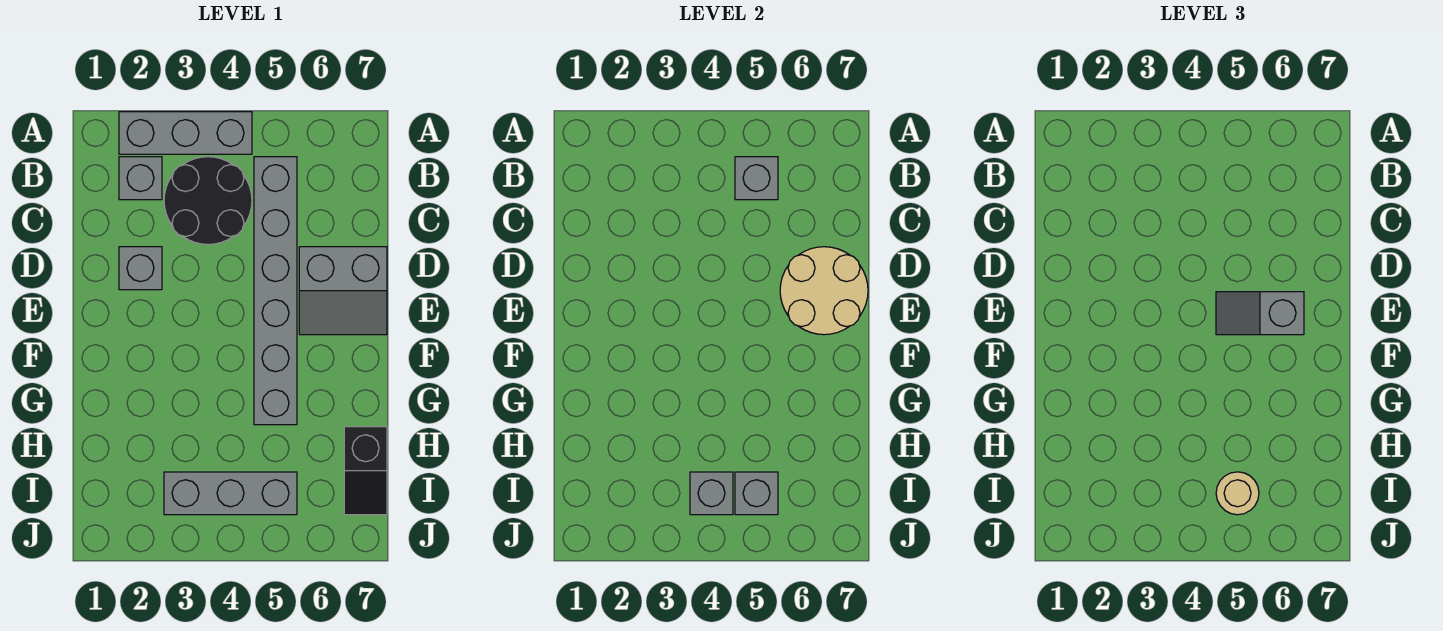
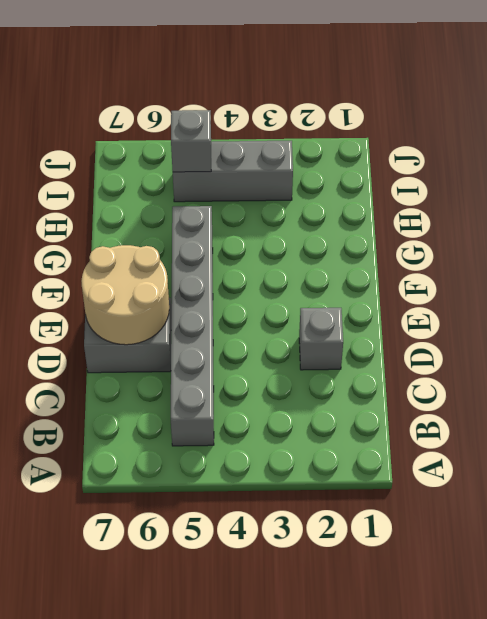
none -> grey brick A2:A4 level 1
none -> grey brick B2 level 1
none -> black round brick B3:C4 level 1

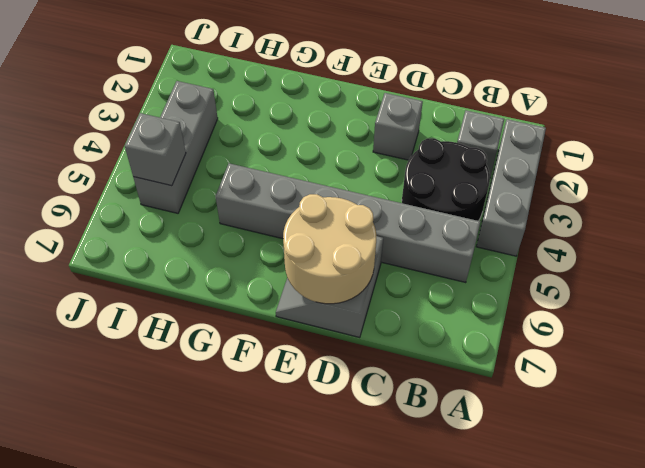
none -> black slope H7:I7 level 1 top H
none -> grey brick B5 level 2
none -> grey brick I4 level 2

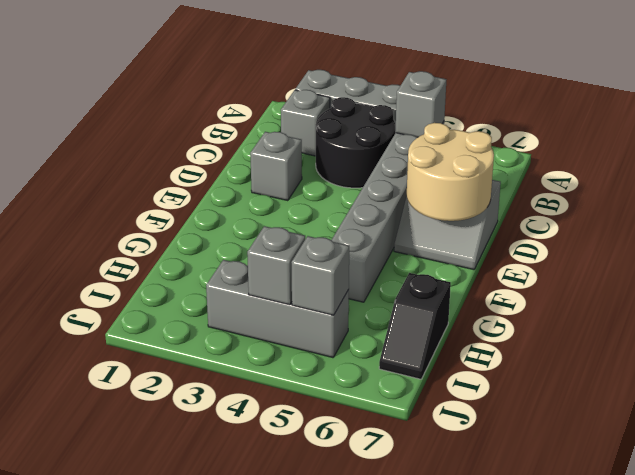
none -> grey slope E5:E6 level 3 top 6
none -> tan round brick I5 level 3

